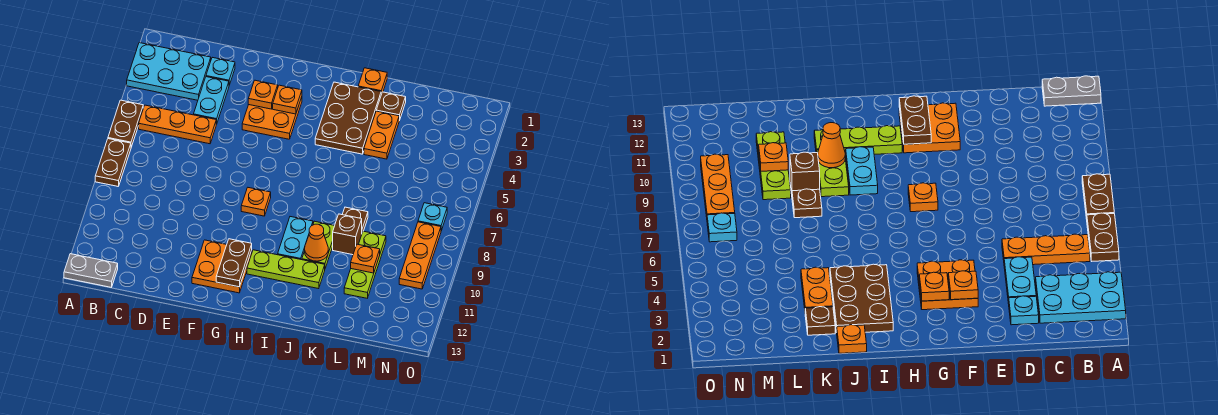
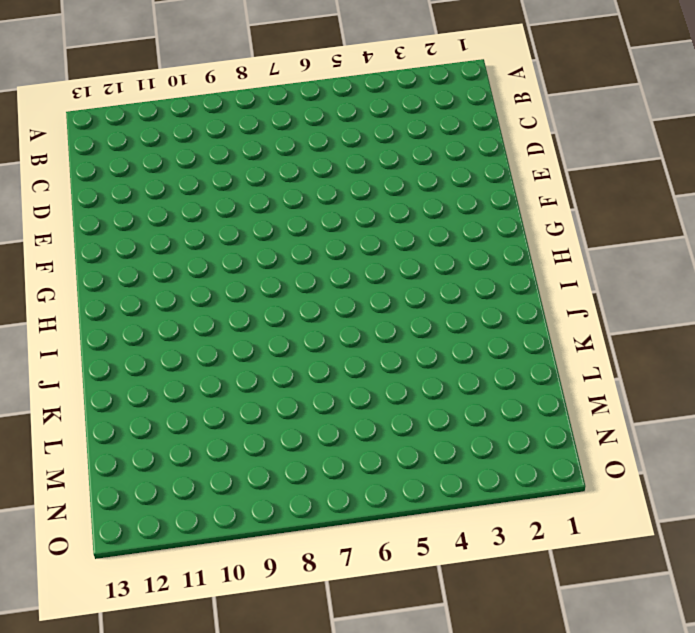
none -> cyan plate A2:C3 level 1
none -> brown plate A5:A6 level 1
none -> brown plate A7:A8 level 1

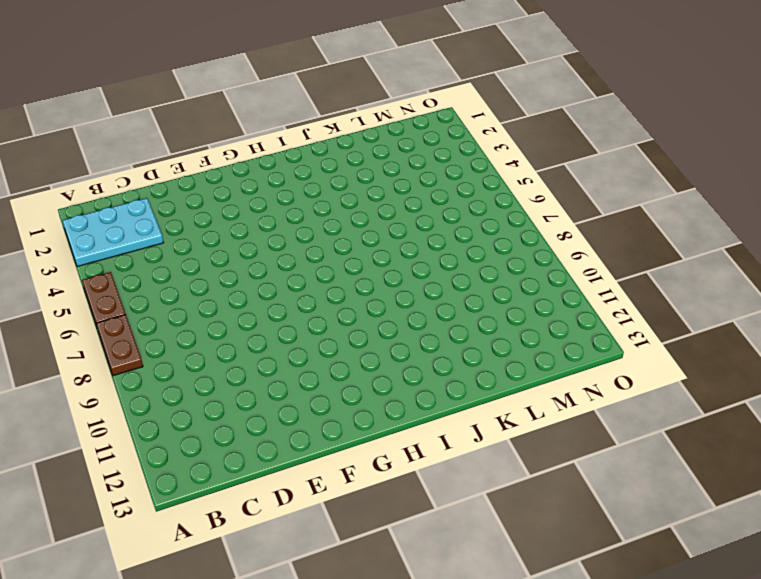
none -> grey plate A13:B13 level 1
none -> orange plate B5:D5 level 1
none -> cyan plate D2 level 1

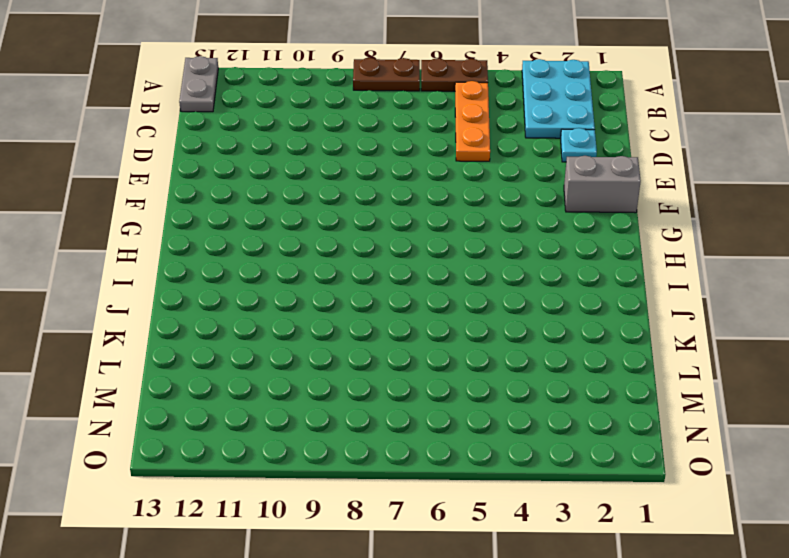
grey brick F1:F2 level 1 -> none
none -> cyan plate D3:D4 level 1
none -> orange plate F3:G4 level 1
none -> orange plate F11:G12 level 1

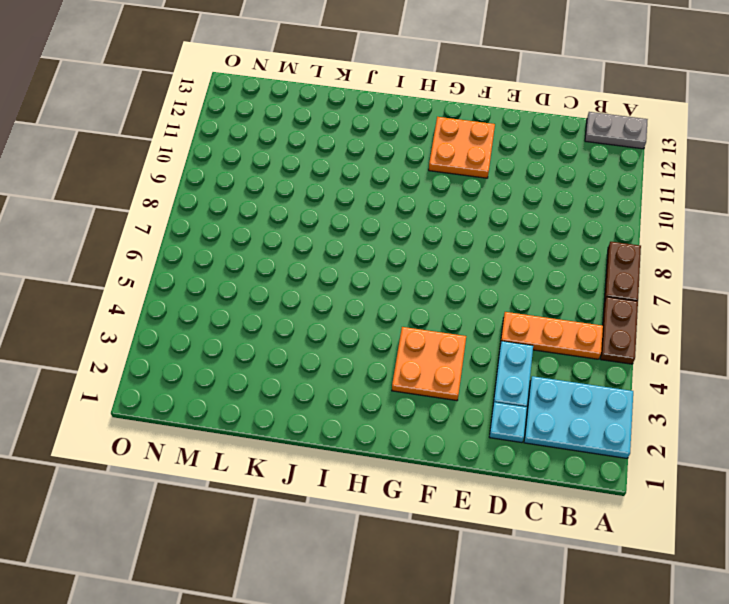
none -> orange plate G8 level 1
none -> lime plate H11:J11 level 1
none -> brown plate I2:J4 level 1

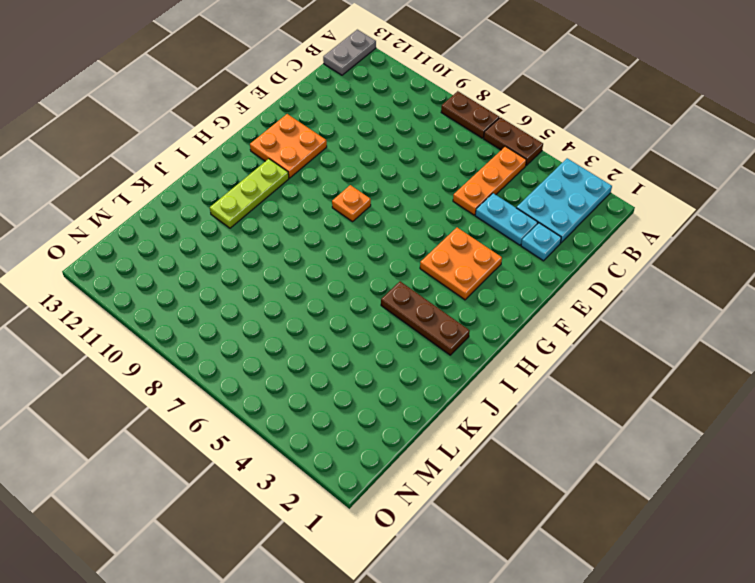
brown plate I2:I4 level 1 -> brown plate I2:J4 level 1
none -> cyan plate I9:I10 level 1
none -> orange plate J1 level 1
none -> lime plate J9:J10 level 1

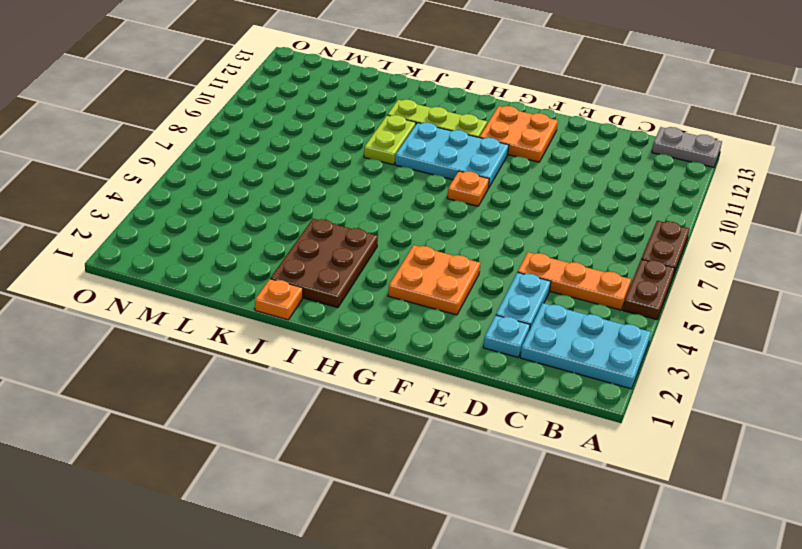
cyan plate G9:I10 level 1 -> cyan plate I9:I10 level 1
none -> brown plate K2 level 1
none -> orange plate K3:K4 level 1
none -> brown plate K8 level 1

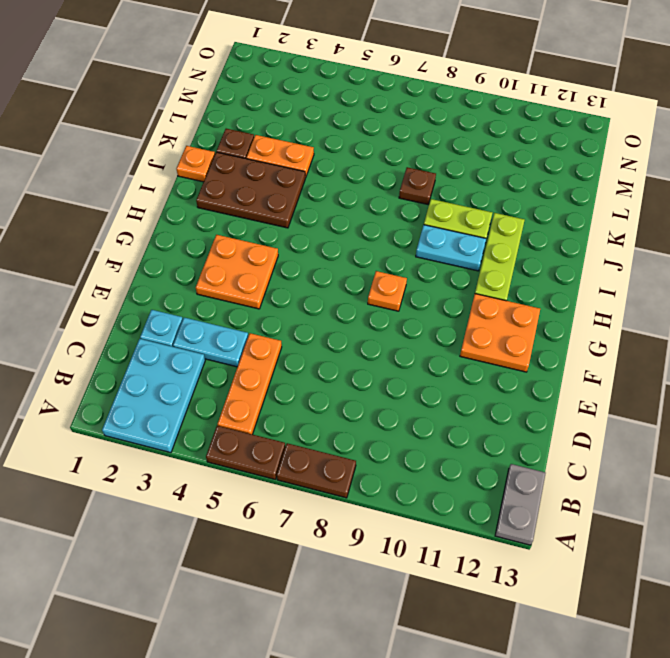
none -> brown brick K9 level 1
none -> lime plate L9:L11 level 1
none -> cyan plate N7 level 1

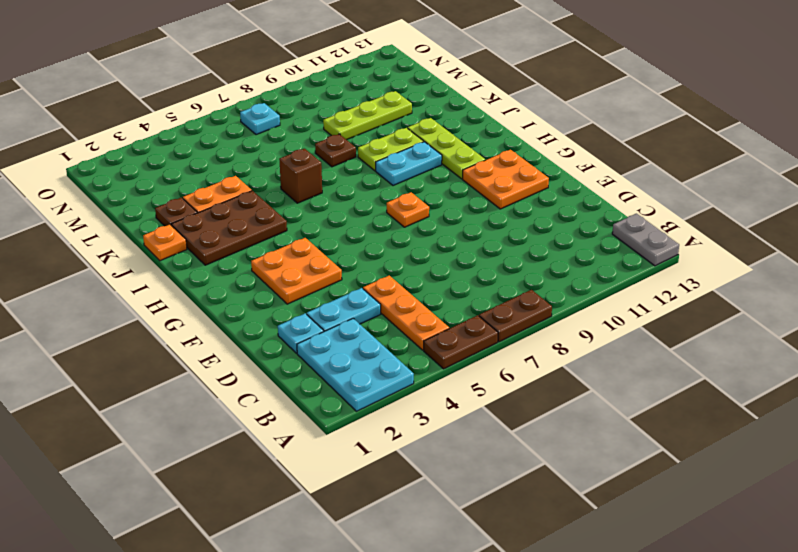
brown brick J6 level 1 -> brown brick K9 level 1
none -> orange plate N8:N10 level 1
none -> orange plate F3 level 2
none -> orange plate G3 level 2

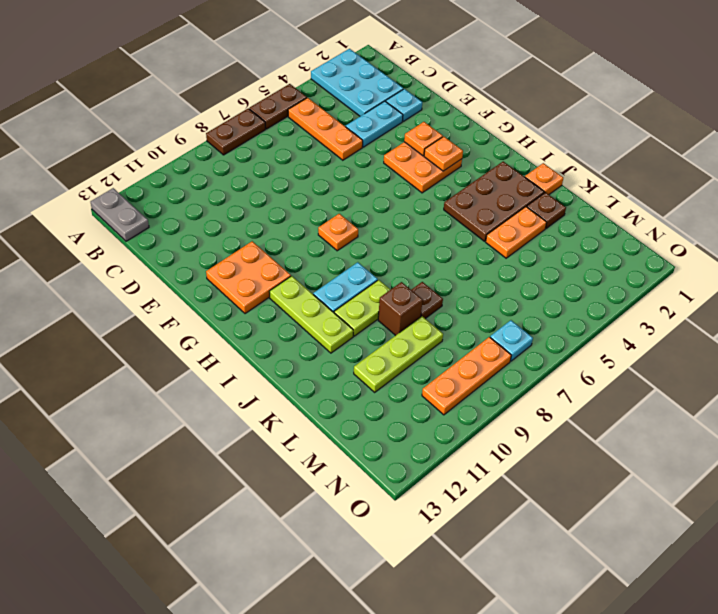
none -> brown plate G11:G12 level 2
none -> orange cone J10 level 2
none -> orange plate L10 level 2

